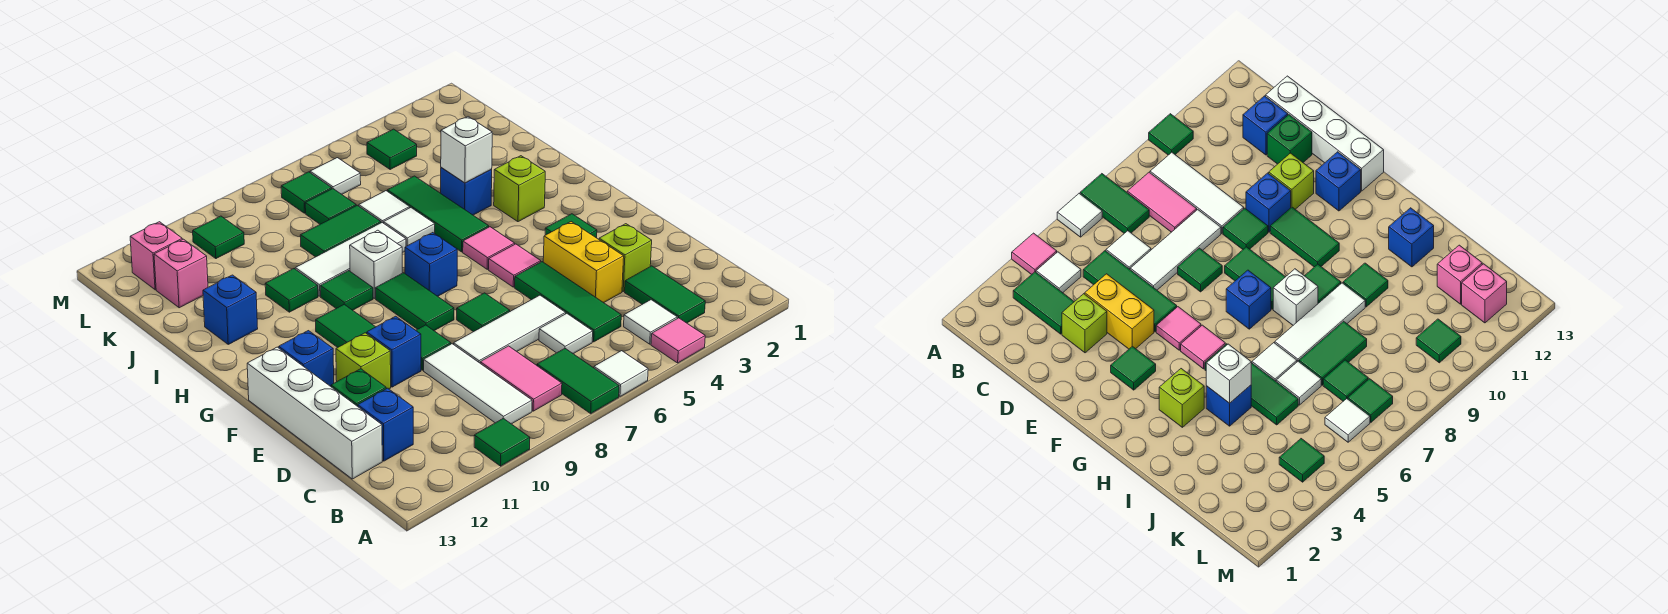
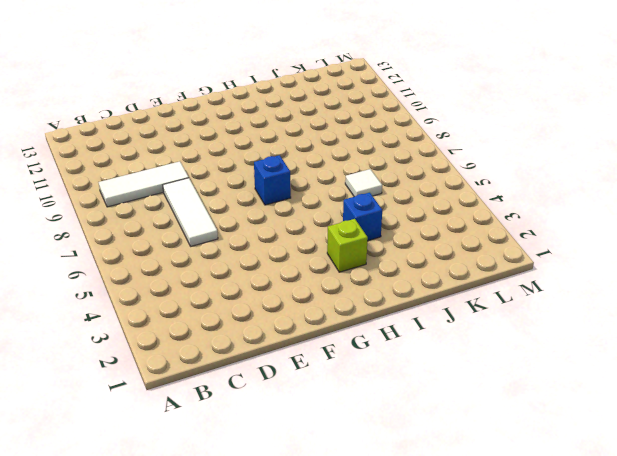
none -> pink tile A4 level 1
none -> white tile A6 level 1
none -> green tile A7:B7 level 1
none -> green tile A10 level 1

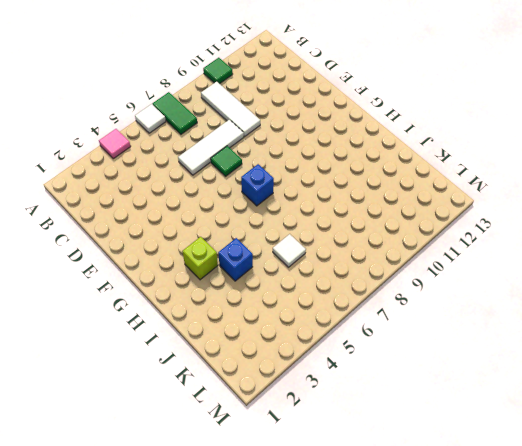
none -> green tile B3:C3 level 1
none -> white tile B4 level 1
none -> pink tile B8:C8 level 1
none -> green tile C5:E5 level 1

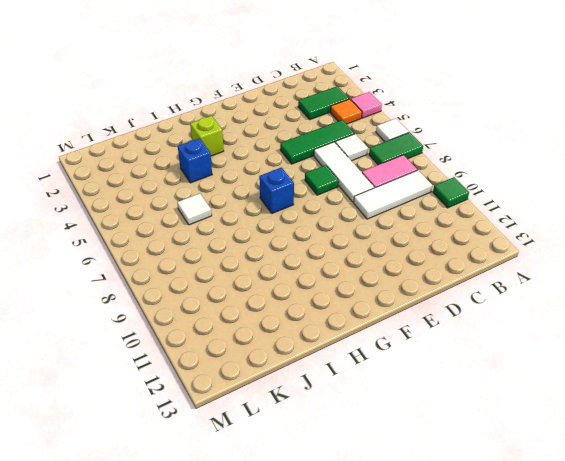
orange tile B4 level 1 -> white tile B4 level 1
none -> blue brick C12 level 1
none -> white brick C13:F13 level 1
none -> lime brick D3 level 1
none -> yellow brick D4:E4 level 1

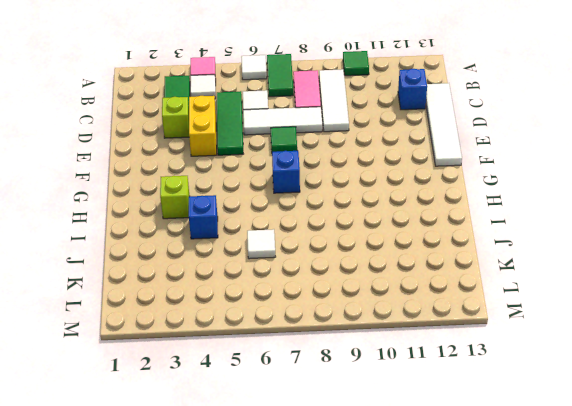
white tile C13:F13 level 1 -> white brick C13:F13 level 1
none -> green brick D12 level 1
none -> green tile E9 level 1
none -> blue brick E10 level 1
none -> lime brick E11 level 1

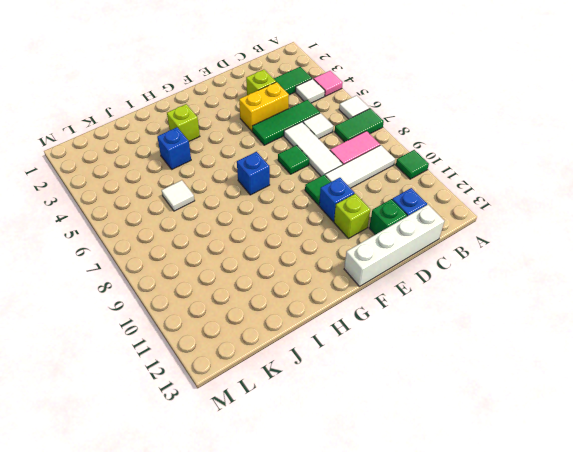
none -> green tile F3 level 1
none -> pink tile F5 level 1
none -> green tile F8:G8 level 1
none -> green tile F10:G10 level 1

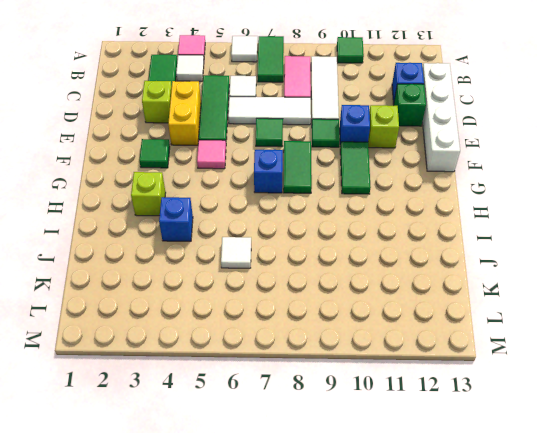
none -> blue brick F12 level 1
none -> pink tile G5 level 1
none -> green tile H5:J5 level 1
none -> white brick H8 level 1

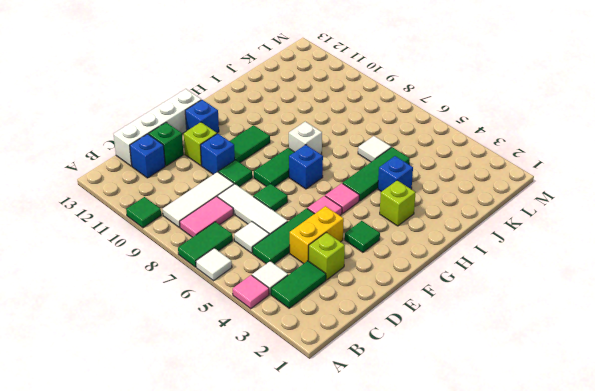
none -> green tile H9 level 1
none -> white tile I6 level 1
none -> white tile I7:I9 level 1
none -> green tile I10 level 1

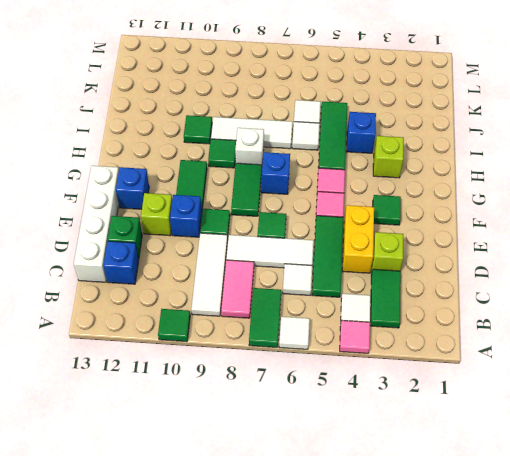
none -> blue brick I12 level 1
none -> green tile J7:J8 level 1
none -> green tile K7 level 1
none -> pink brick K12 level 1

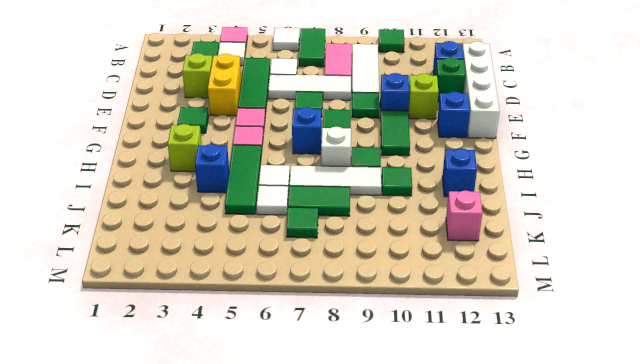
none -> green tile L4 level 1
none -> white tile L6 level 1
none -> green tile L7 level 1
none -> green tile L10 level 1

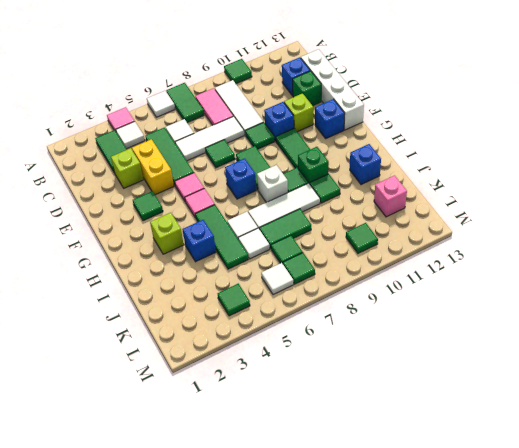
green brick H10 level 1 -> none
none -> pink brick L12 level 1
none -> white brick I4 level 2

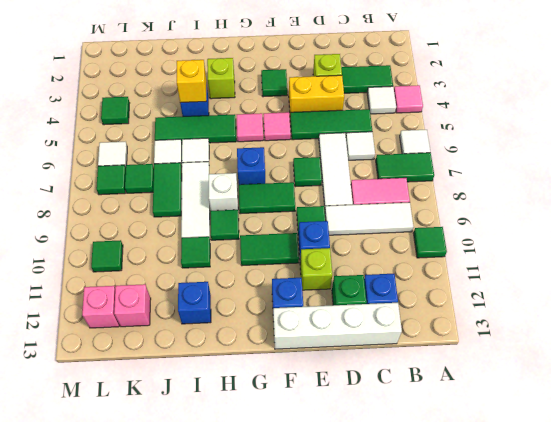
yellow brick I4 level 2 -> white brick I4 level 2

